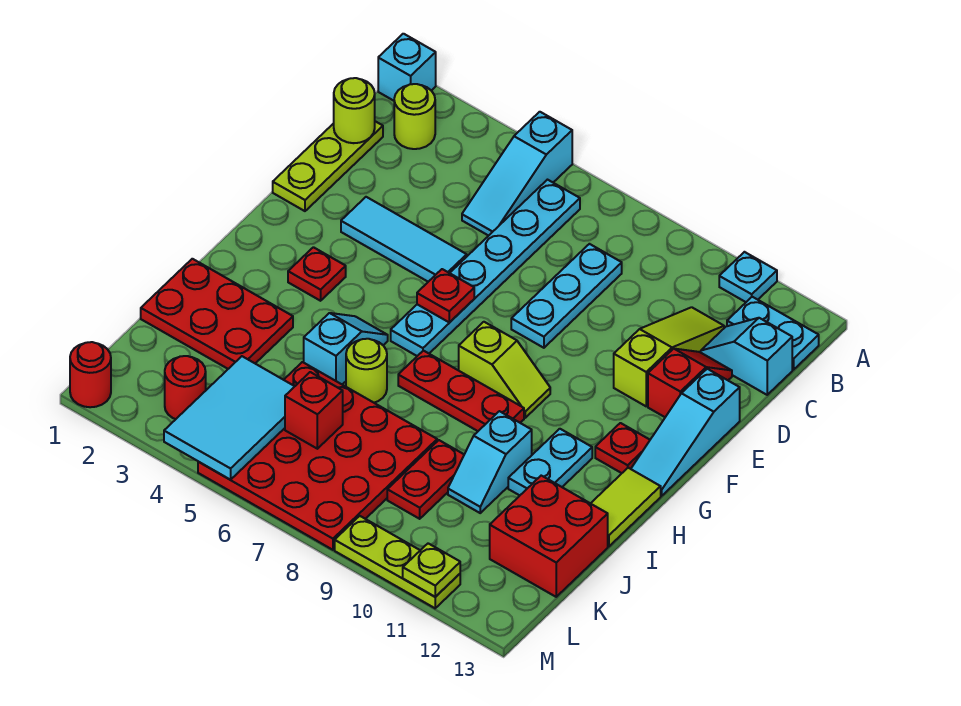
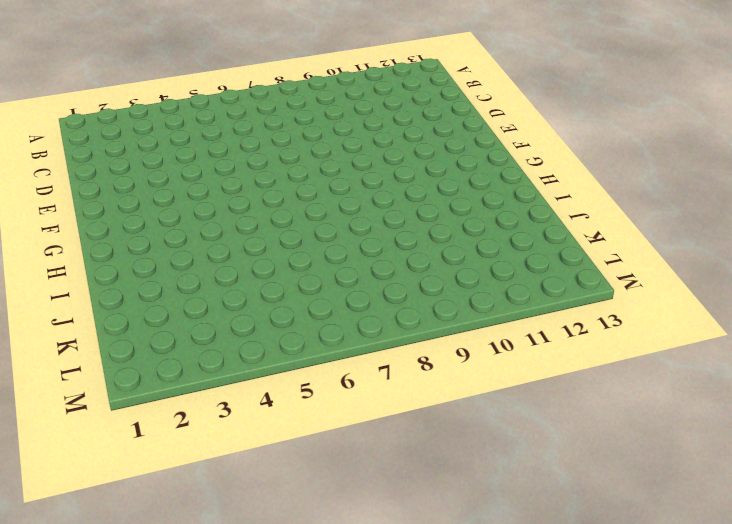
none -> cyan brick A1 level 1
none -> cyan slope A5:C5 level 1 top A
none -> cyan plate A11 level 1
none -> lime round brick B2 level 1

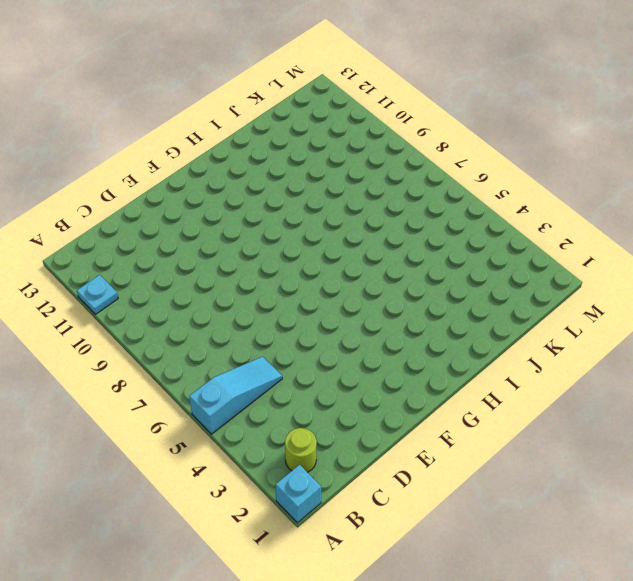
none -> cyan plate B6:G6 level 1
none -> cyan plate B12:B13 level 1
none -> lime plate C1:E1 level 1
none -> cyan plate C8:E8 level 1

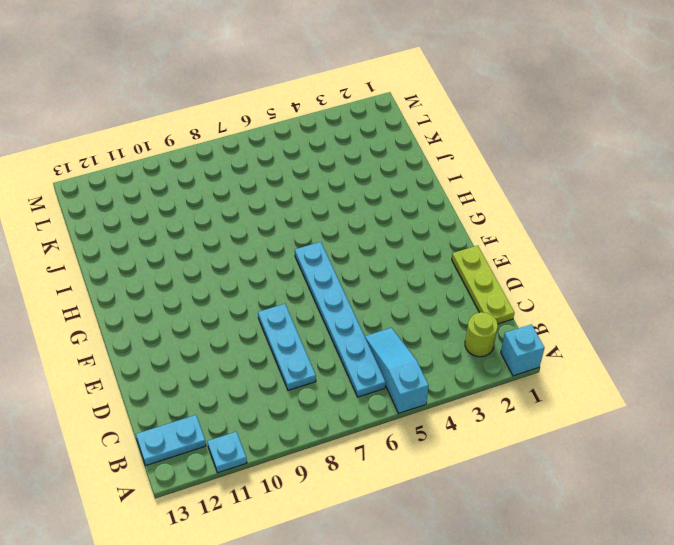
none -> lime slope C11:E11 level 1 top E
none -> cyan slope C12:C13 level 1 top 13
none -> red slope D12:E12 level 1 top E
none -> cyan tile E3:E5 level 1

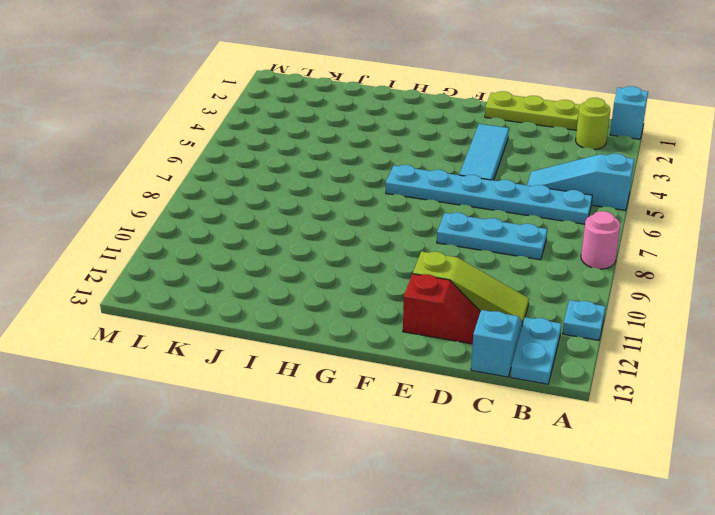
pink round brick A8 level 1 -> none
none -> cyan slope E13:G13 level 1 top E
none -> red plate G3 level 1
none -> lime slope G8:G9 level 1 top 8
none -> red plate G12 level 1

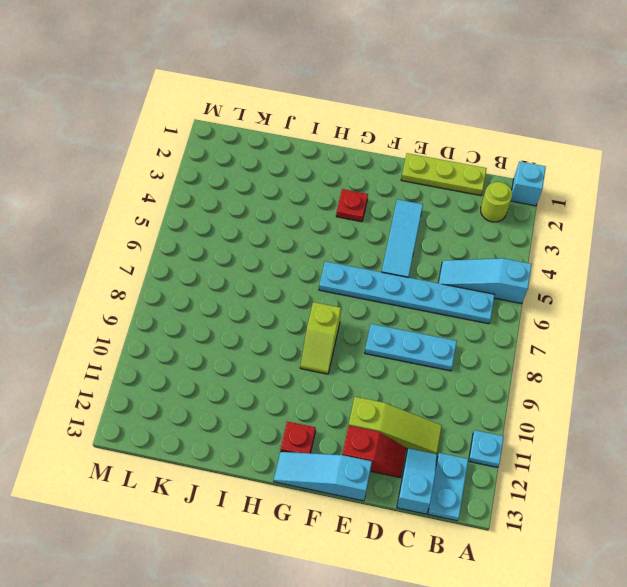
none -> cyan slope H5:I5 level 1 top I
none -> red plate H7:H9 level 1
none -> cyan plate H11:I11 level 1
none -> lime tile H13:I13 level 1

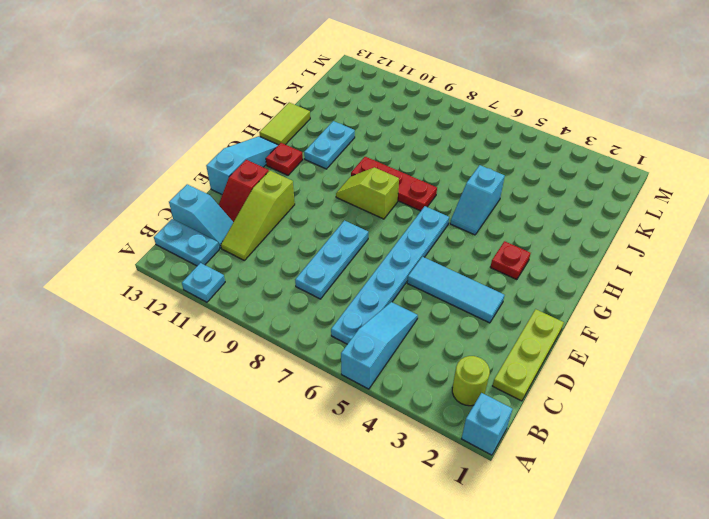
none -> red plate I1:J3 level 1
none -> lime round brick I6 level 1
none -> cyan slope I10:J10 level 1 top I
none -> red plate J5:M8 level 1

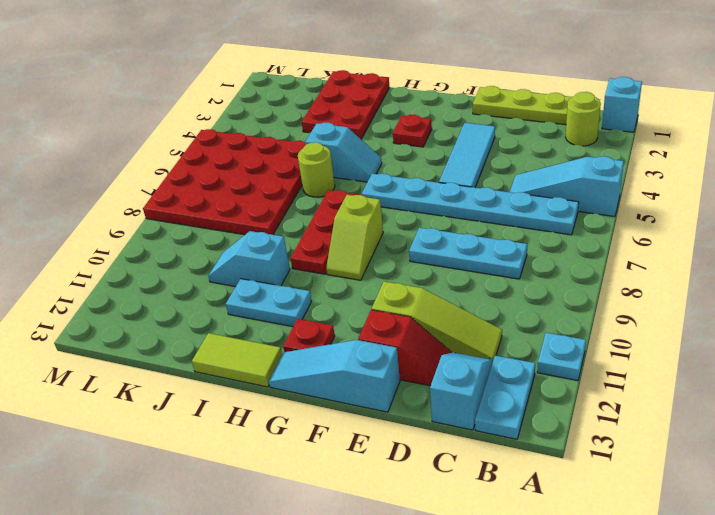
none -> red plate J9:K9 level 1
none -> red brick J12:K13 level 1
none -> red round brick L3 level 1
none -> red round brick M1 level 1

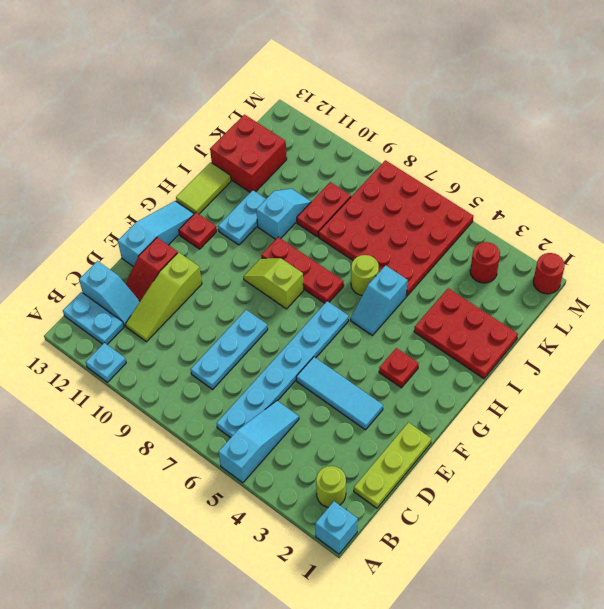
none -> lime plate M9:M11 level 1
none -> lime round brick C1 level 2
none -> red plate F6 level 2
none -> cyan tile K4:M5 level 2

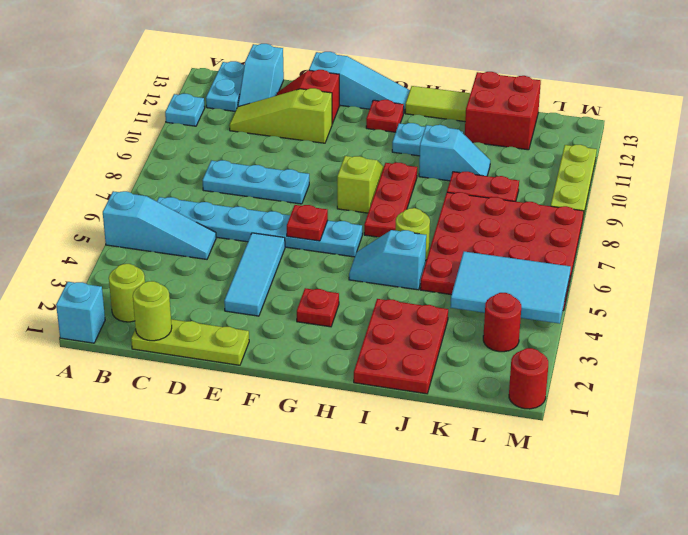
none -> red brick K6 level 2
none -> lime plate M11 level 2

